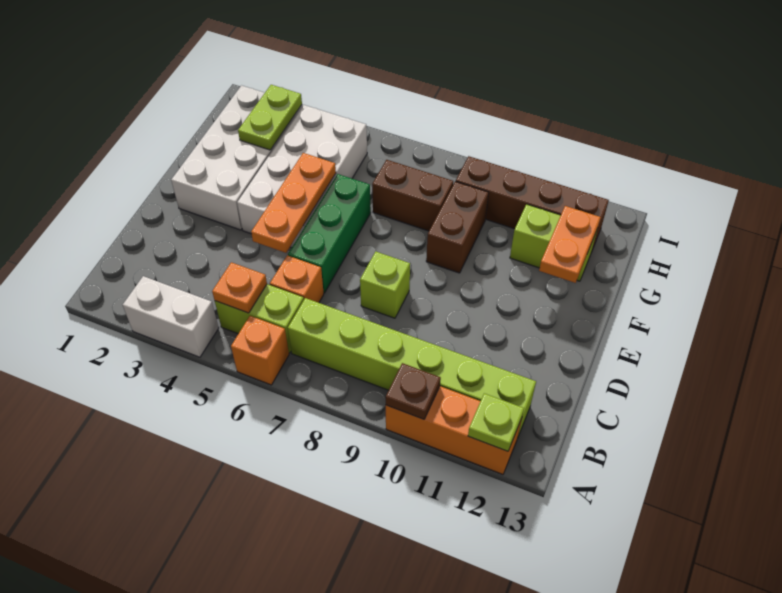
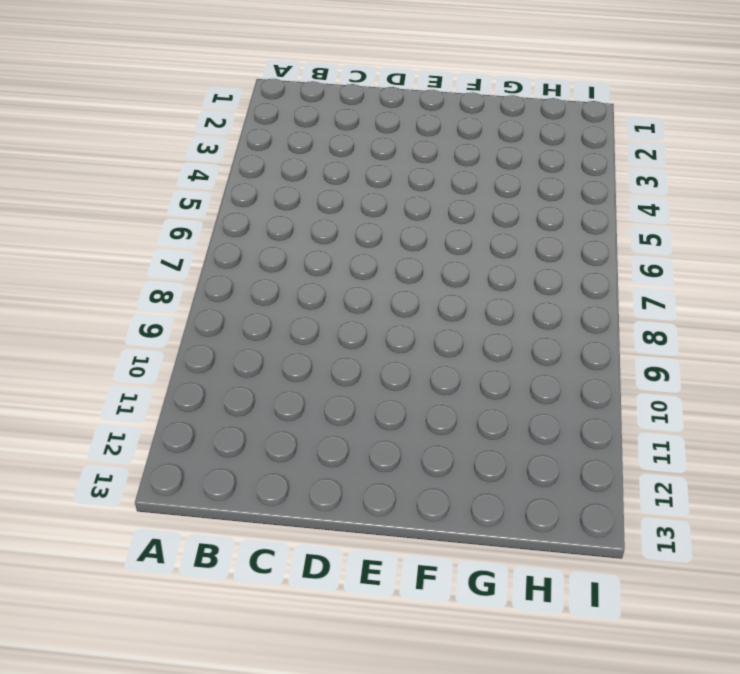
none -> white brick A3:A4 level 1
none -> orange brick A6 level 1
none -> orange brick A10:A12 level 1

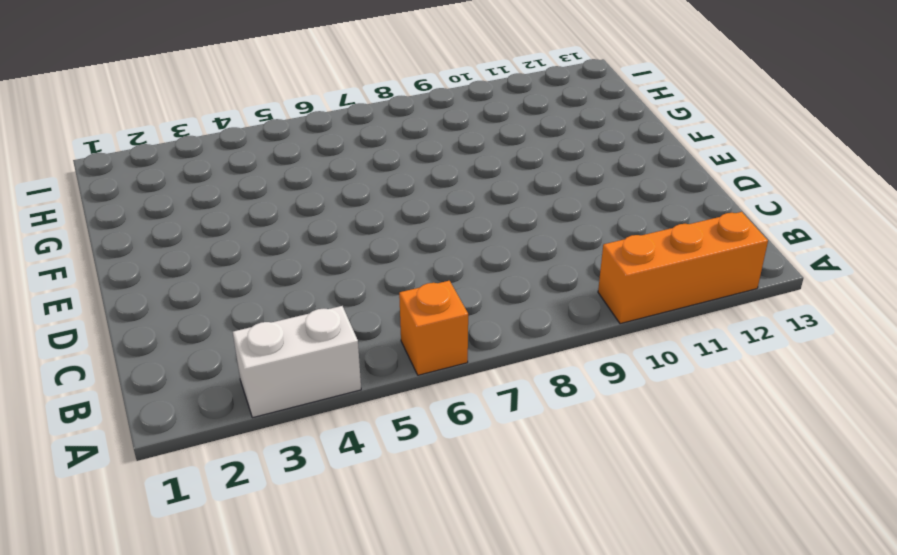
none -> lime brick B5:B6 level 1
none -> lime brick B7:B12 level 1
none -> orange brick C6 level 1

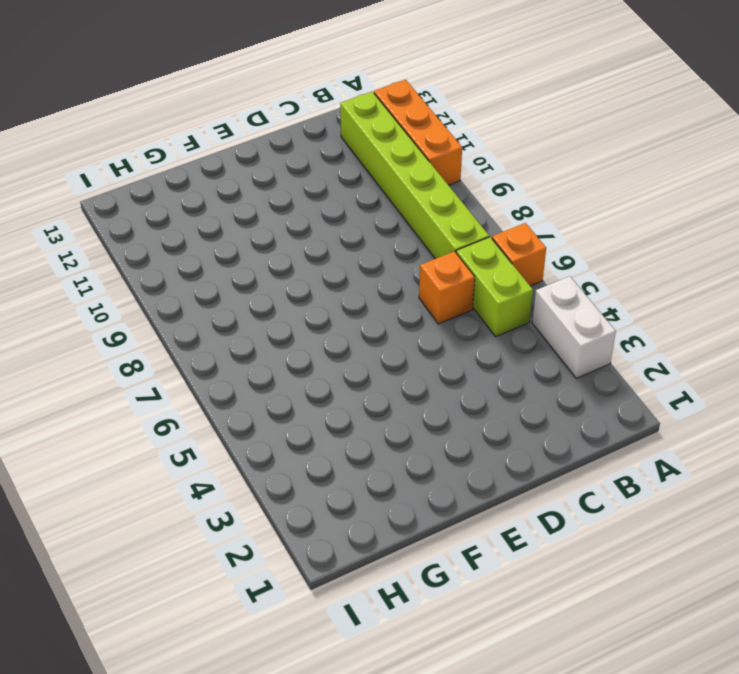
none -> green brick D6:F6 level 1
none -> lime brick D8 level 1
none -> white brick E2:H3 level 1

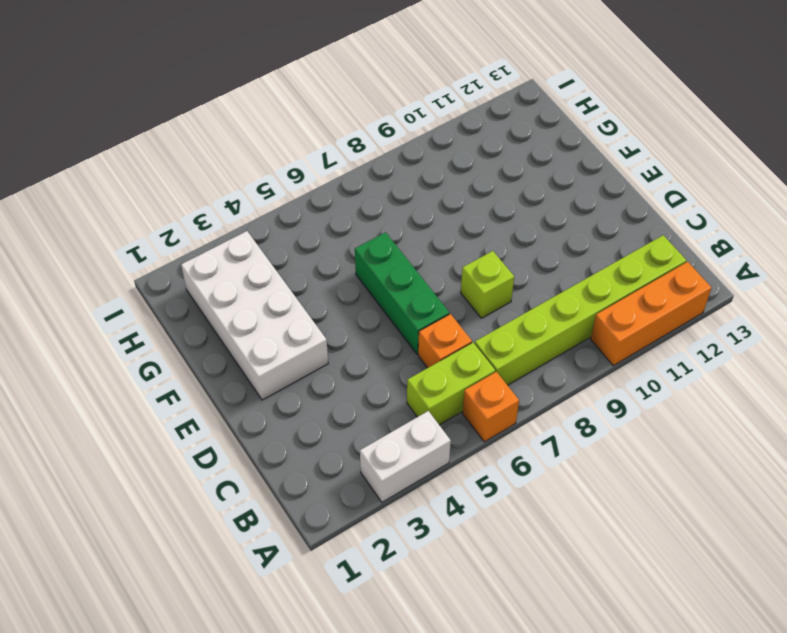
none -> white brick E4:H5 level 1
none -> brown brick F9:G9 level 1
none -> brown brick G7:G8 level 1

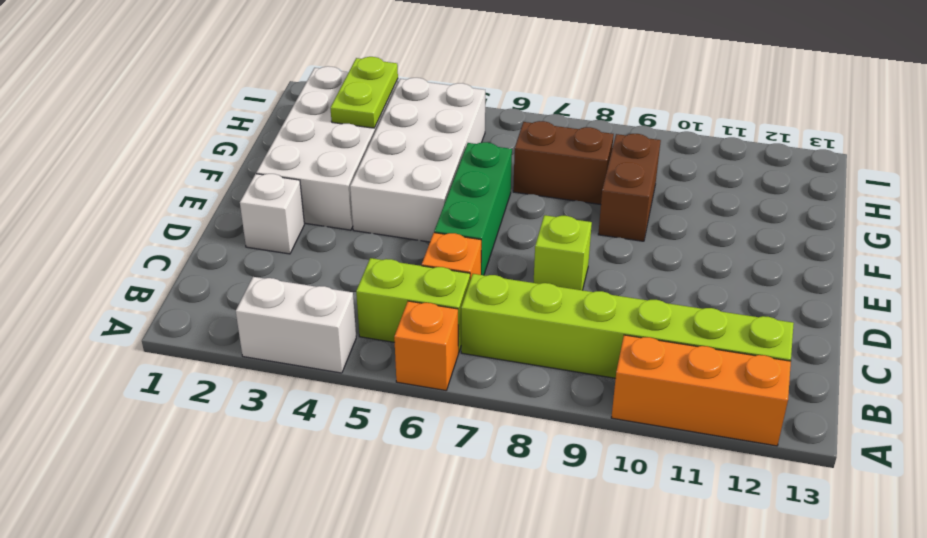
white brick D2 level 1 -> none
none -> lime brick G11:G12 level 1
none -> brown brick H9:H12 level 1
none -> brown plate A10 level 2

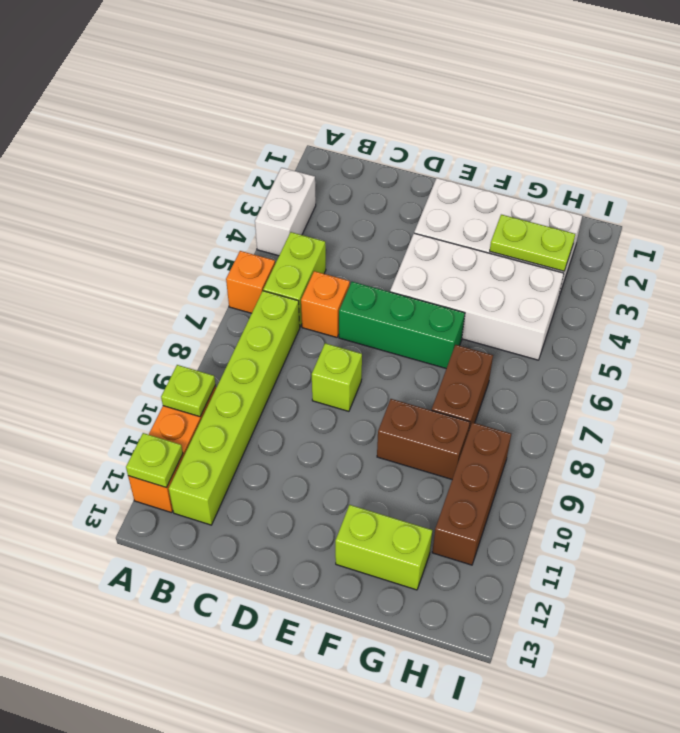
lime plate A10 level 2 -> brown plate A10 level 2
lime brick F12:G12 level 1 -> lime brick G11:G12 level 1
brown brick H9:H11 level 1 -> brown brick H9:H12 level 1
none -> orange plate B5 level 2
none -> orange plate D5:F5 level 2
none -> orange plate F12:G12 level 2

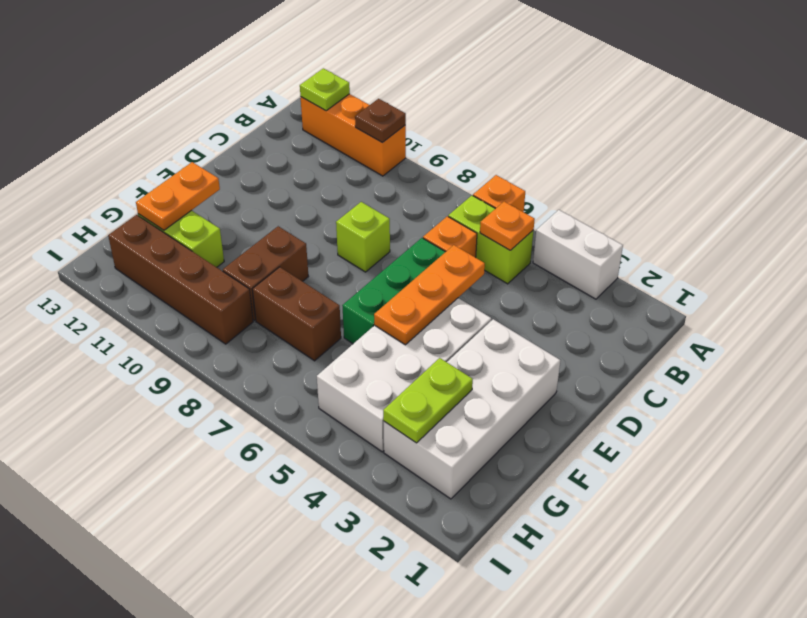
none -> lime brick B7:B12 level 1

